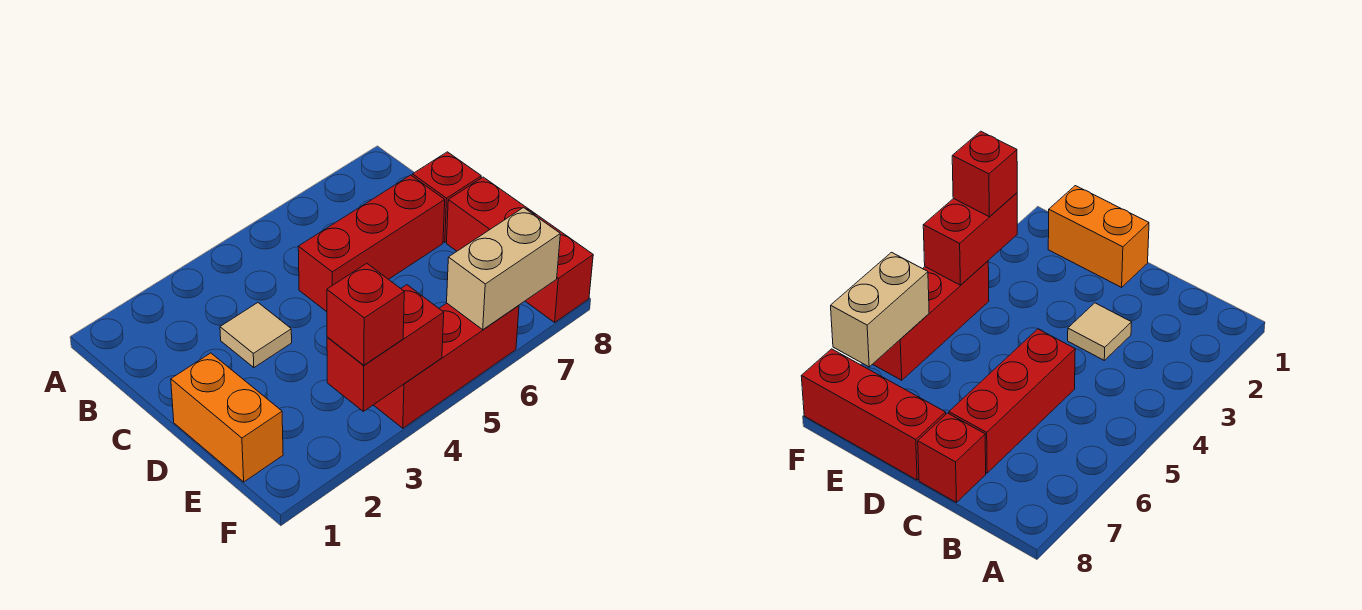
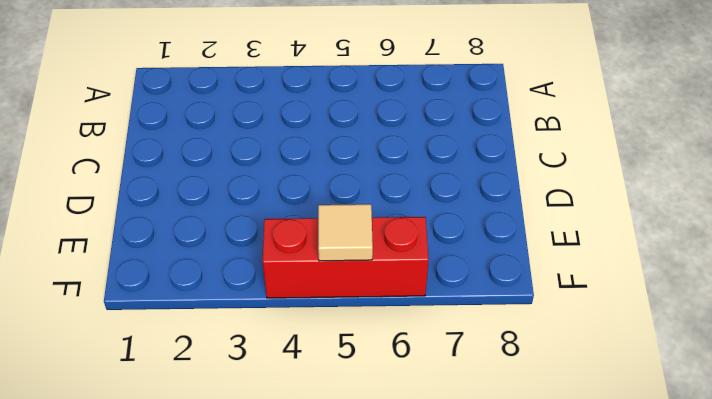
tan tile F5 level 2 -> tan tile C3 level 1
none -> red brick C5:C7 level 1
none -> red brick C8 level 1

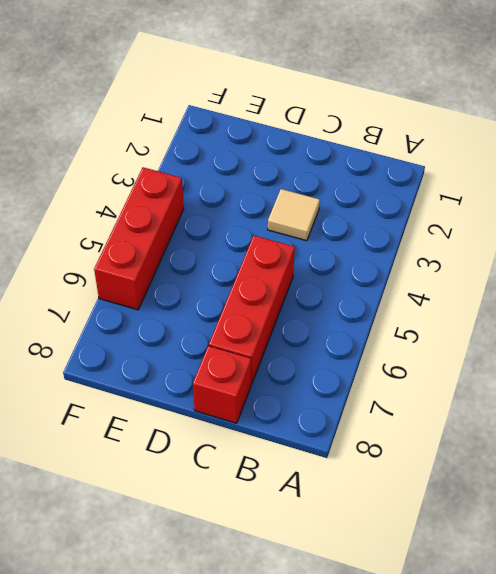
none -> orange brick D1:E1 level 1
none -> red brick D8:F8 level 1

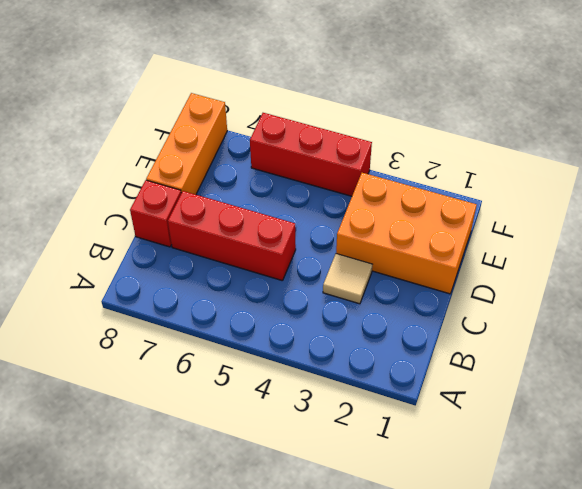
orange brick D1:E3 level 1 -> orange brick D1:E1 level 1
orange brick D8:F8 level 1 -> red brick D8:F8 level 1
none -> red brick F3:F4 level 2
none -> tan brick F6:F7 level 2

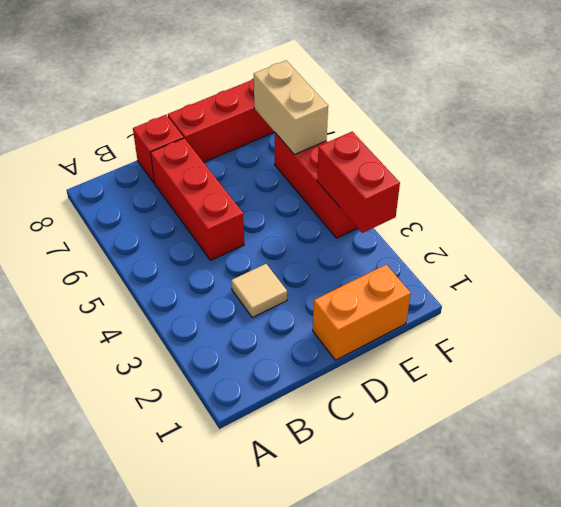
none -> red brick F3 level 3

